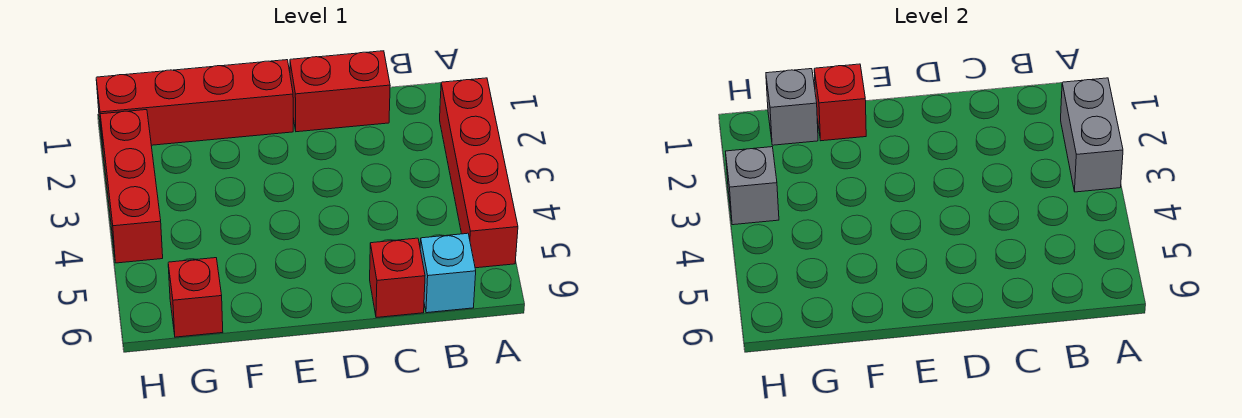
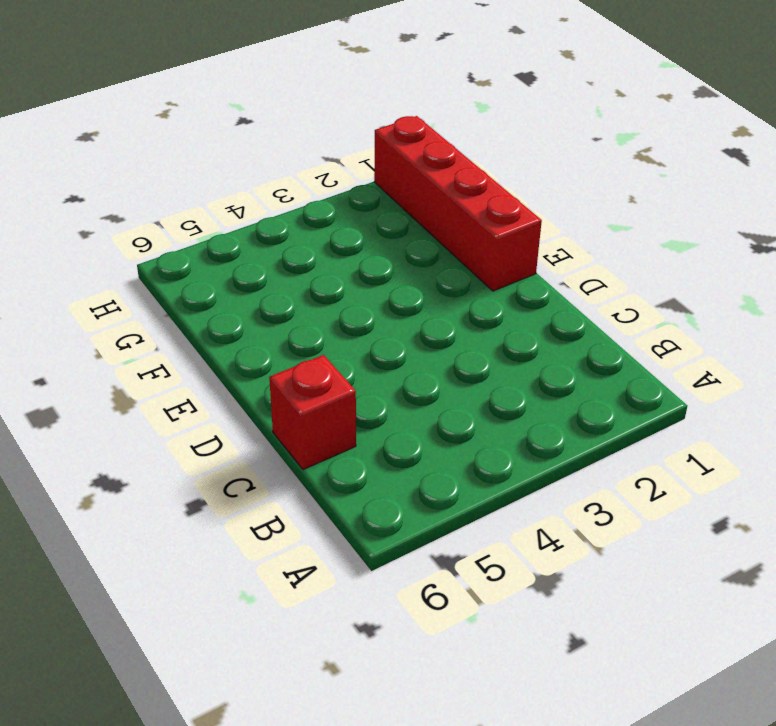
none -> red brick A2:A5 level 1
none -> cyan brick B6 level 1

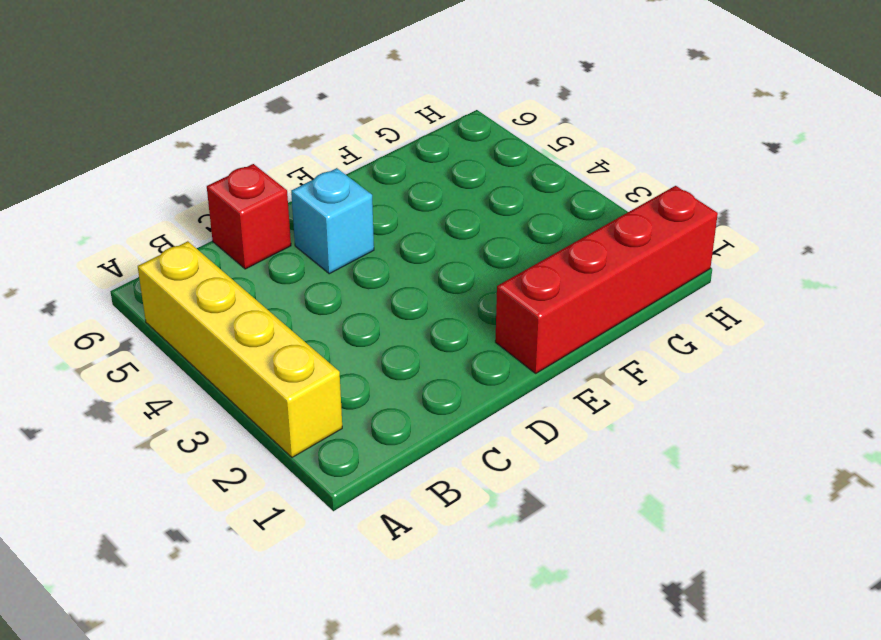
yellow brick A2:A5 level 1 -> red brick A2:A5 level 1
cyan brick D5 level 1 -> cyan brick B6 level 1
none -> red brick C1:D1 level 1
none -> red brick G6 level 1

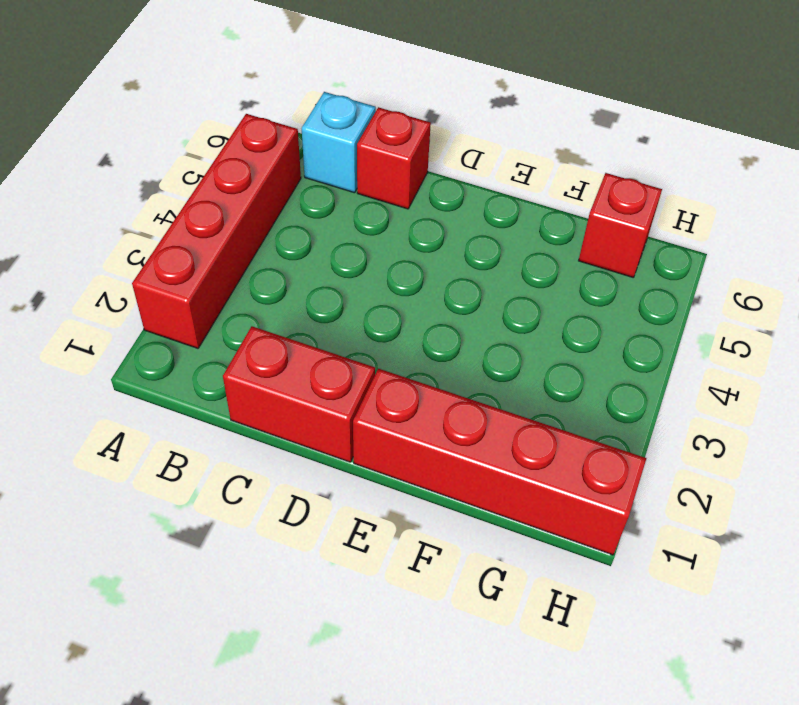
none -> red brick H2:H4 level 1
none -> grey brick A2:A3 level 2

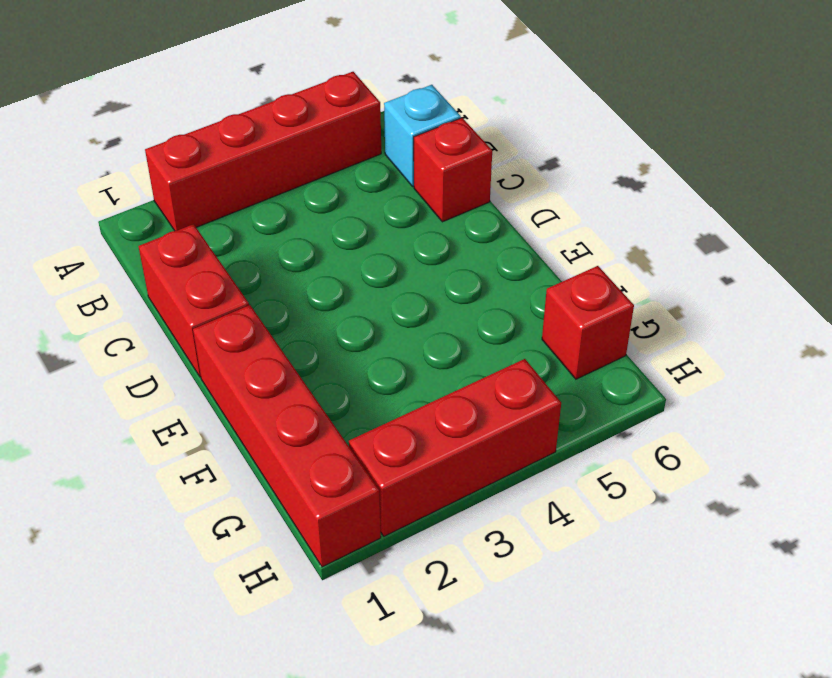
none -> grey brick A2:A3 level 2
none -> red brick F1 level 2

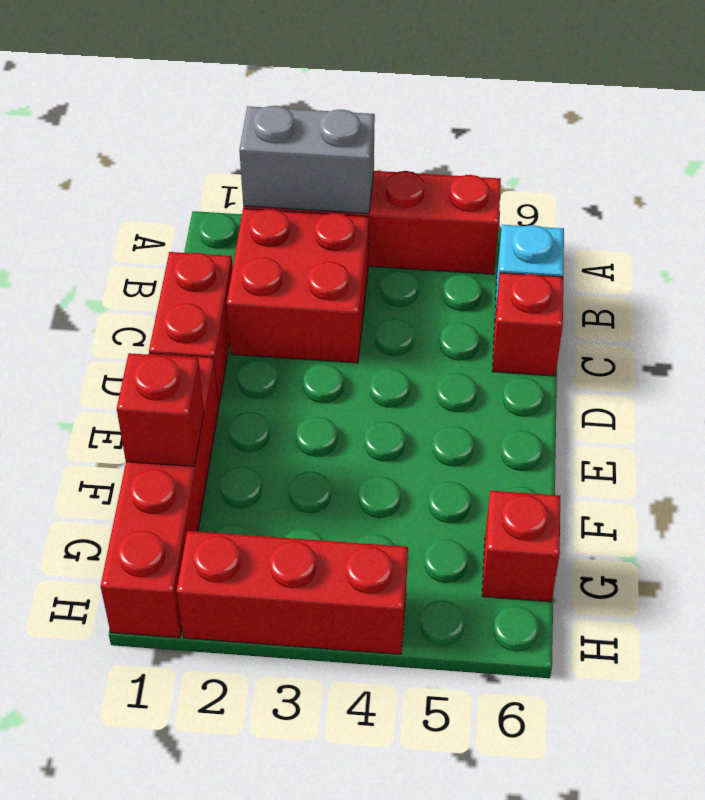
red brick B2:C3 level 1 -> none
none -> grey brick G1 level 2
none -> grey brick H3 level 2

